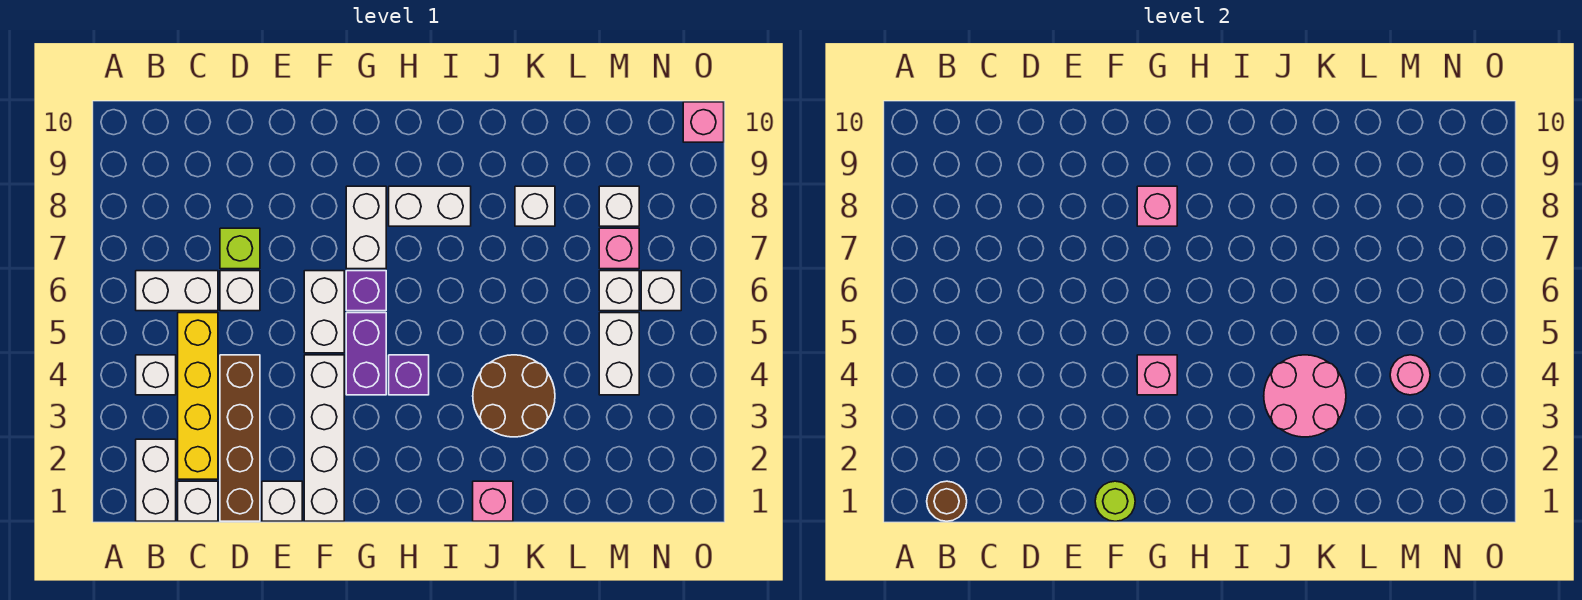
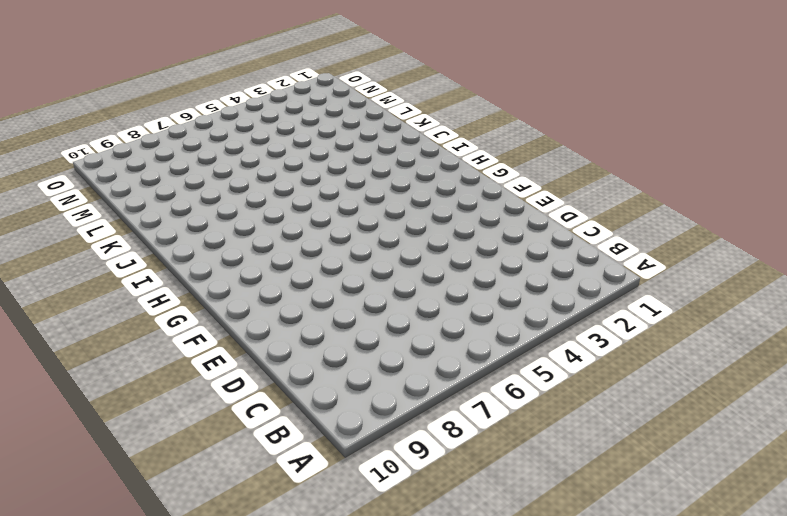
none -> white brick B1:B2 level 1
none -> white brick B4 level 1
none -> white brick B6:C6 level 1
none -> white brick C1 level 1

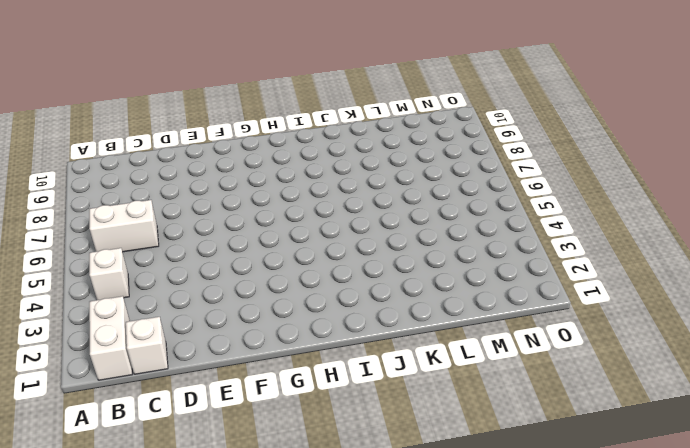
none -> yellow brick C2:C5 level 1
none -> brown brick D1:D4 level 1
none -> white brick D6 level 1
none -> lime brick D7 level 1

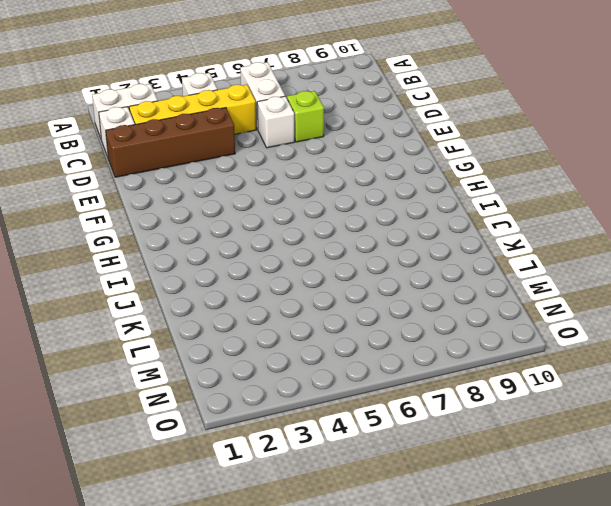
none -> white brick E1 level 1
none -> white brick F1:F4 level 1
none -> white brick F5:F6 level 1
none -> purple brick G4:G5 level 1

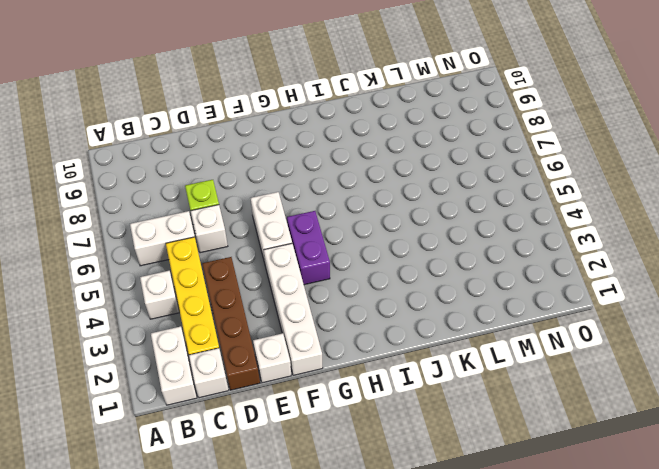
none -> purple brick G6 level 1
none -> white brick G7:G8 level 1
none -> purple brick H4 level 1
none -> white brick H8:I8 level 1

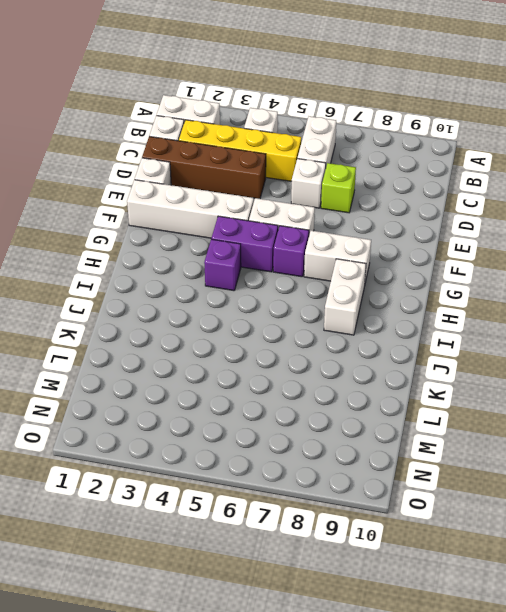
none -> pink brick J1 level 1
none -> brown round brick J3:K4 level 1
none -> white brick K8 level 1
none -> white brick M4:M5 level 1

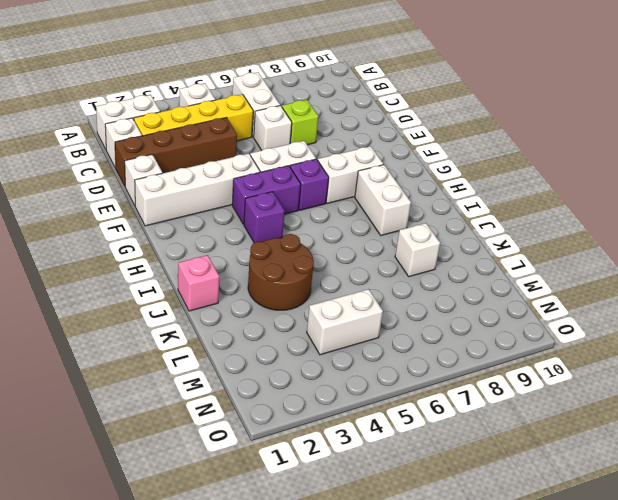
none -> white brick M6 level 1
none -> pink brick M7 level 1
none -> white brick M8 level 1
none -> white brick N6 level 1

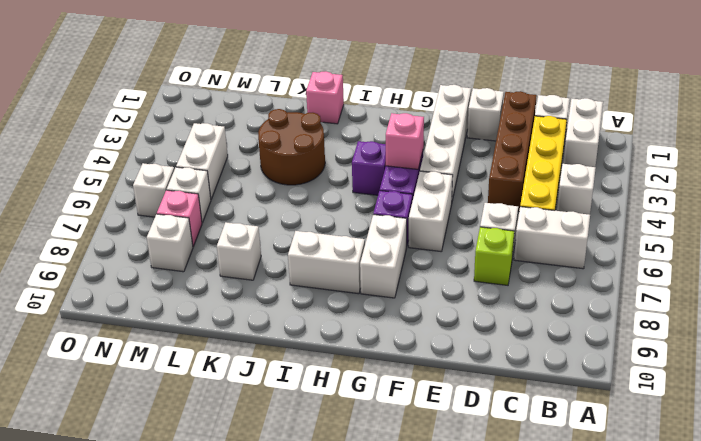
none -> pink brick O10 level 1
none -> brown round brick B1 level 2
none -> lime round brick F1 level 2
none -> pink brick G8 level 2

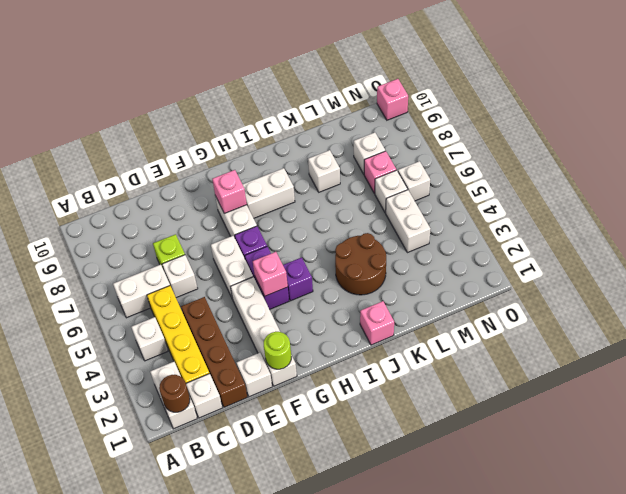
none -> pink round brick J3:K4 level 2
none -> pink round brick M4 level 2

